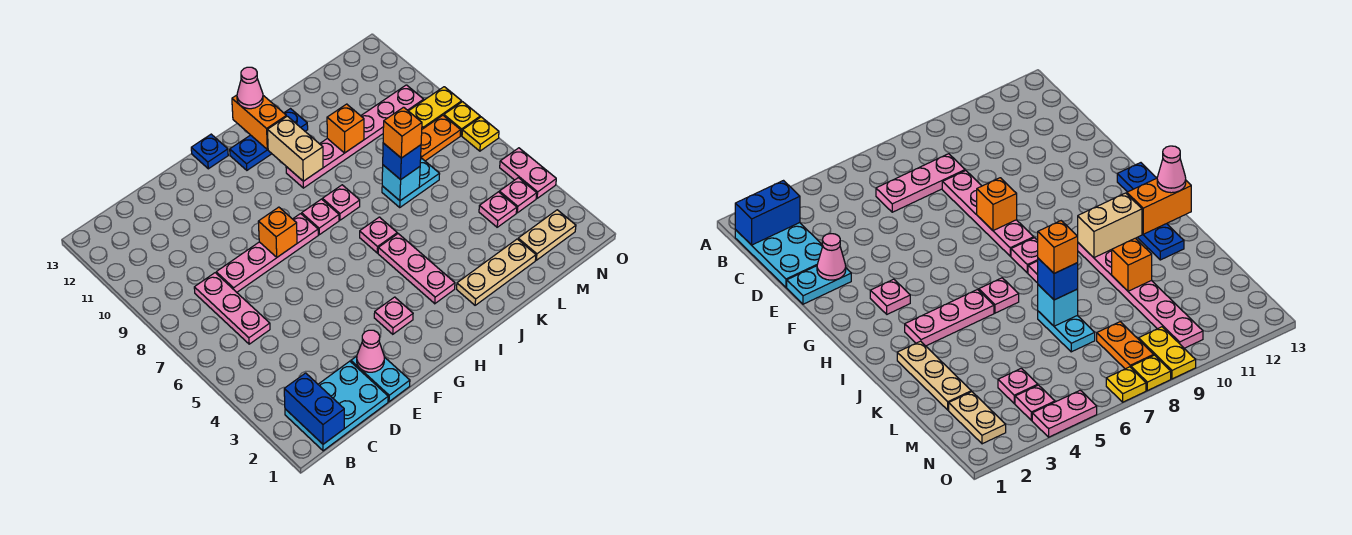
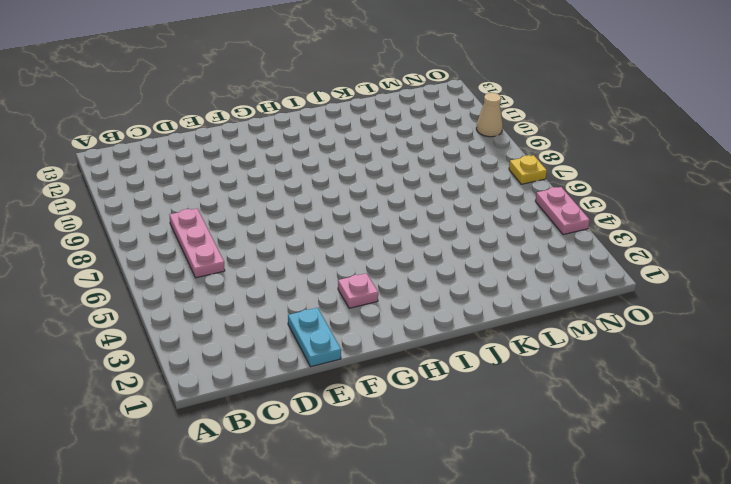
tan cone O10 level 1 -> none
none -> cyan plate B1:D2 level 1
none -> pink plate D8:G8 level 1
none -> blue plate G13 level 1
none -> pink plate H8 level 1

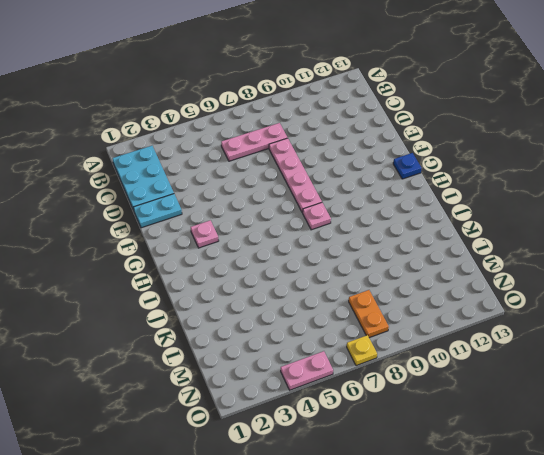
none -> blue plate H12:J12 level 1
none -> pink plate I3:I5 level 1
none -> pink plate I6 level 1
none -> pink plate I8 level 1

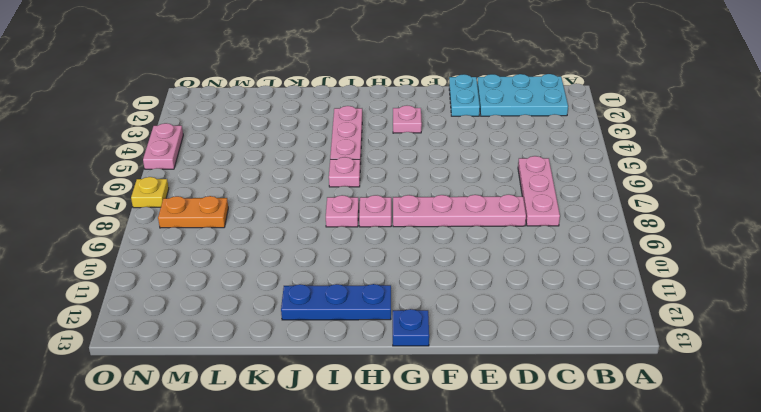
none -> pink plate I10:N10 level 1
none -> tan plate J2:L2 level 1
none -> cyan plate K7:L7 level 1
none -> tan plate M2:N2 level 1

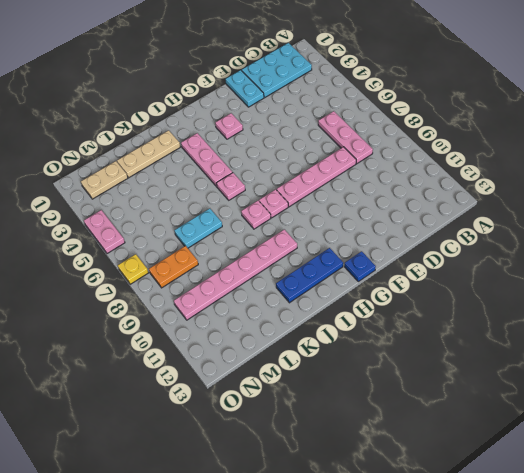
none -> pink plate M4 level 1
none -> pink plate N4 level 1
none -> yellow plate N9:O9 level 1
none -> yellow plate O8 level 1

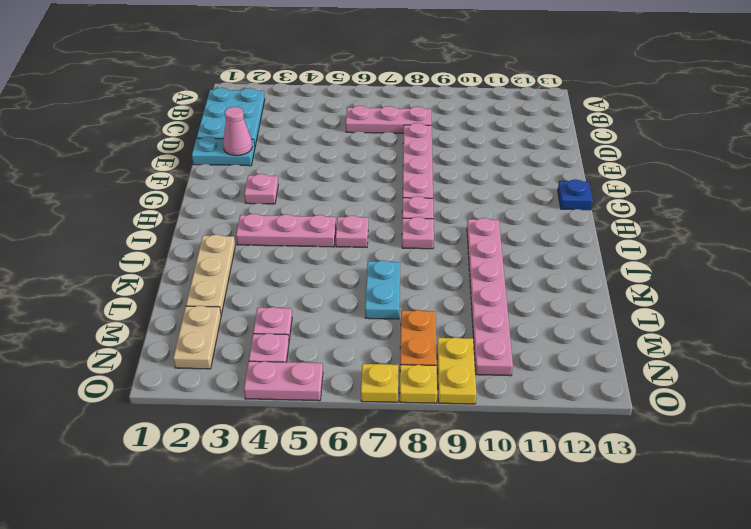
none -> blue plate H12:J12 level 1
none -> blue brick B1:B2 level 2
none -> orange brick F8 level 2
none -> tan brick I10:I11 level 2

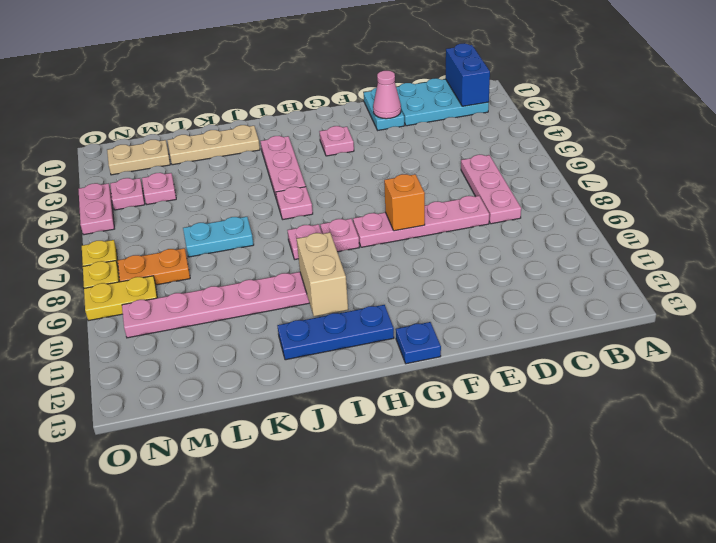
none -> orange brick I12:I13 level 2
none -> cyan brick K7 level 2
none -> orange brick K10 level 2
none -> pink cone I13 level 3

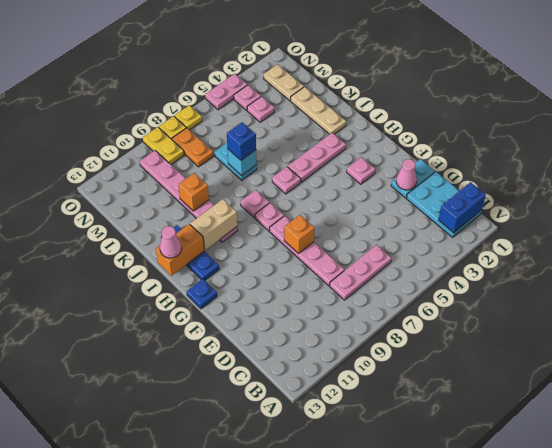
none -> orange brick K7 level 4

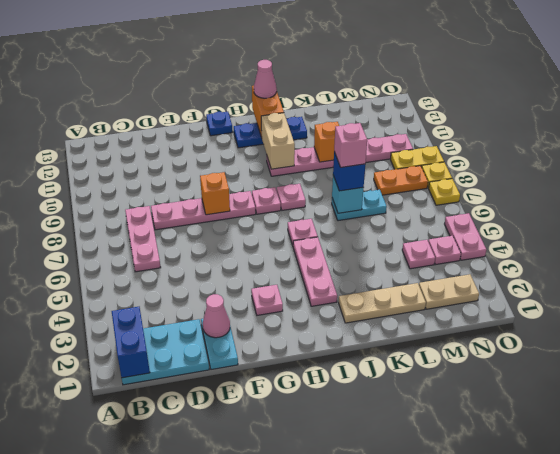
pink brick K7 level 4 -> orange brick K7 level 4

